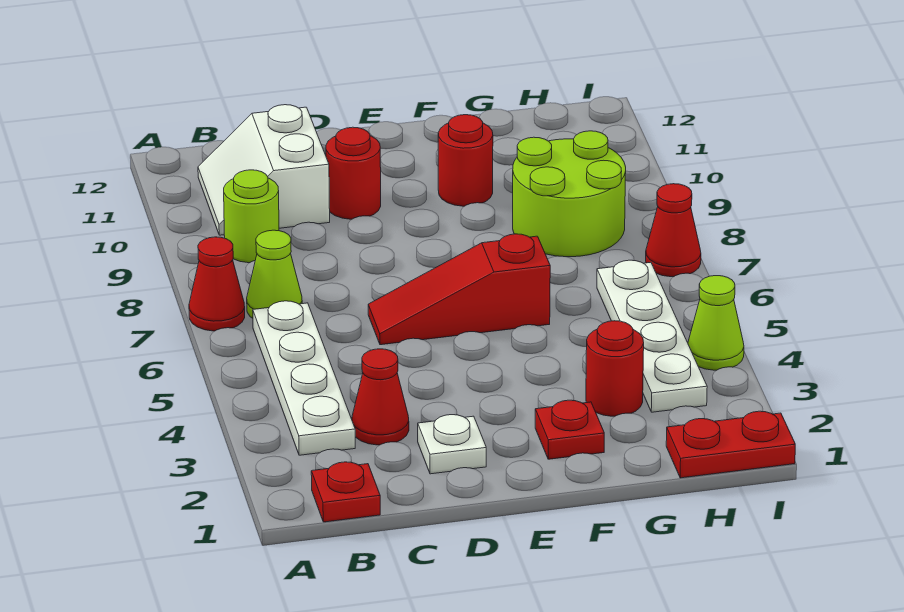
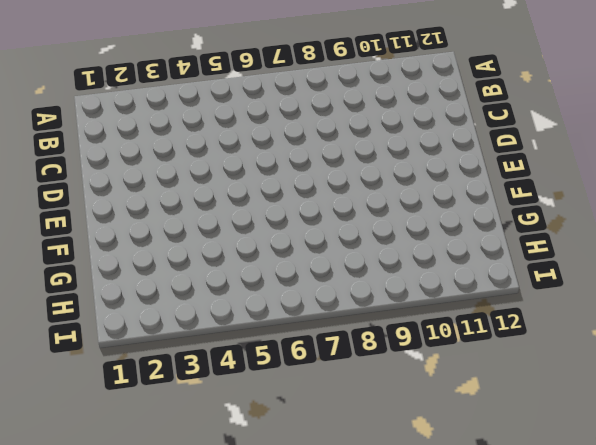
none -> red cone A7 level 1
none -> red plate B1 level 1
none -> white plate B3:B6 level 1

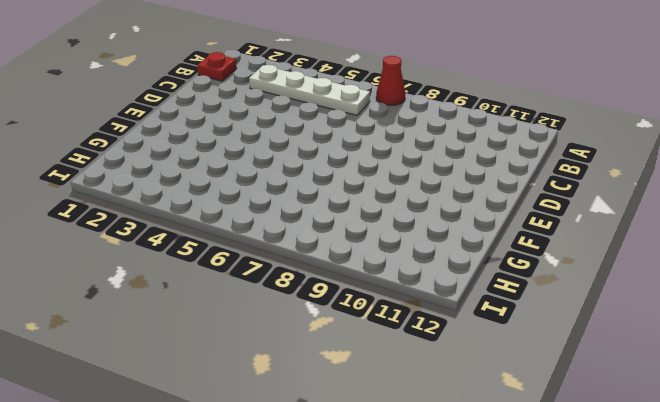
none -> lime cone B7 level 1
none -> lime round brick B9 level 1
none -> white slope B10:C11 level 1 top C

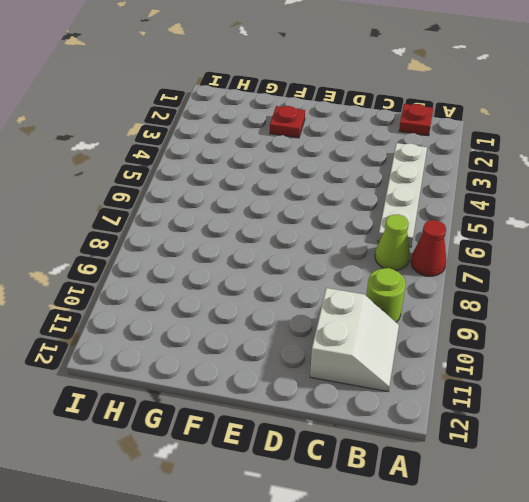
none -> red cone C3 level 1
none -> white plate D2 level 1
none -> red slope D6:F6 level 1 top F

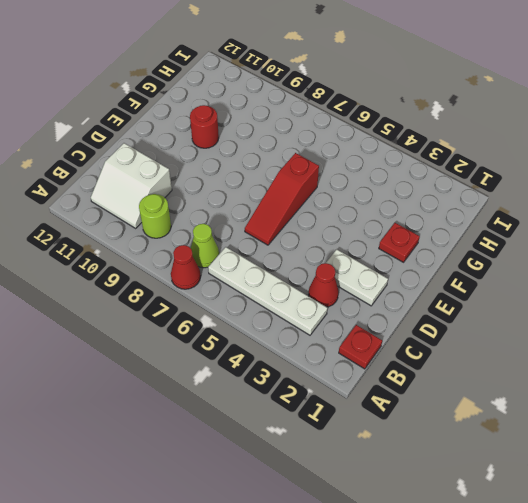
white plate D2:D3 level 1 -> white plate D2 level 1
none -> red round brick D10 level 1
none -> red round brick G3 level 1
none -> lime round brick G8:H9 level 1

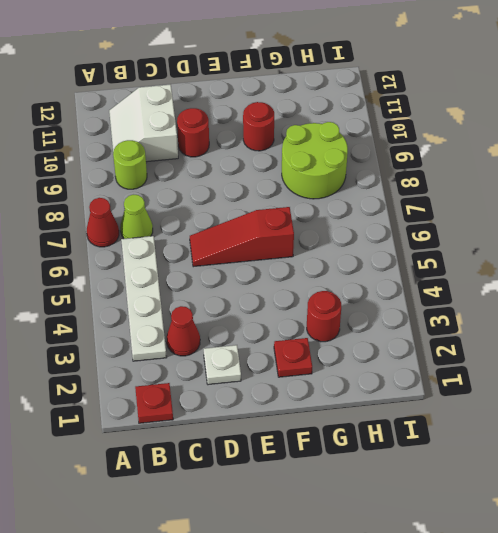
none -> red plate H1:I1 level 1
none -> white plate H3:H6 level 1
none -> lime cone I4 level 1

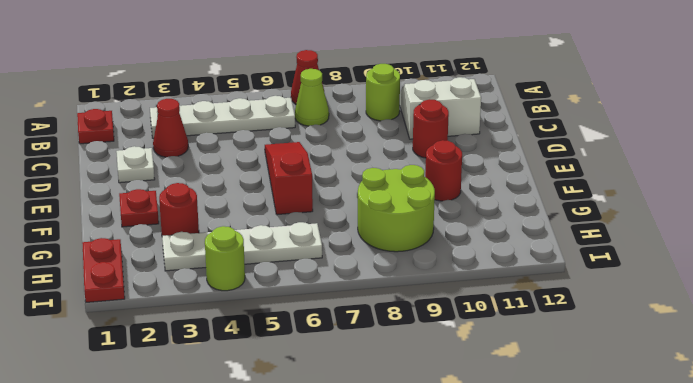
lime round brick I4 level 1 -> lime cone I4 level 1
none -> red cone I7 level 1

